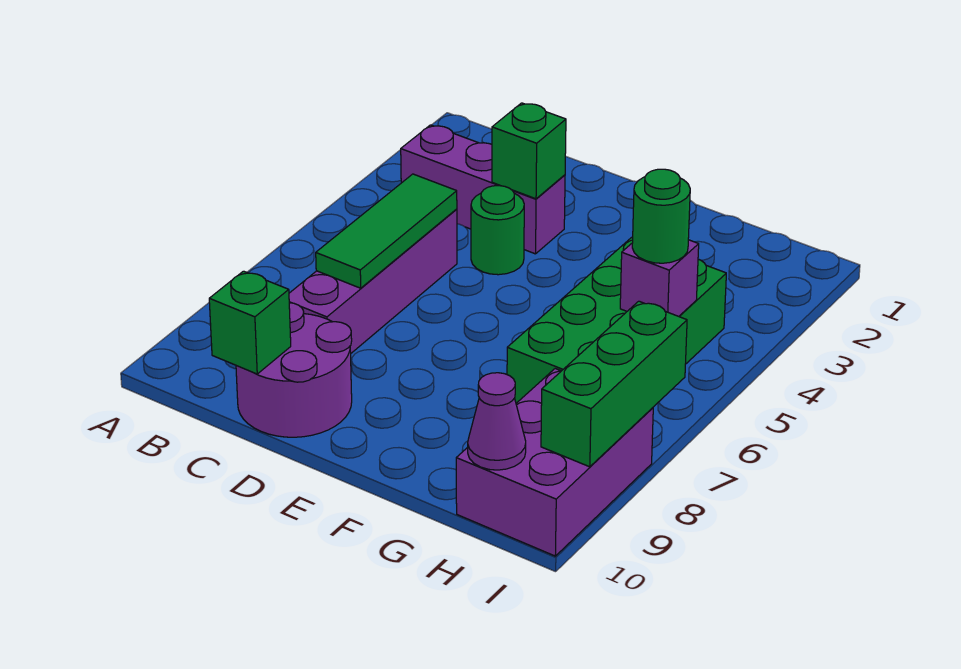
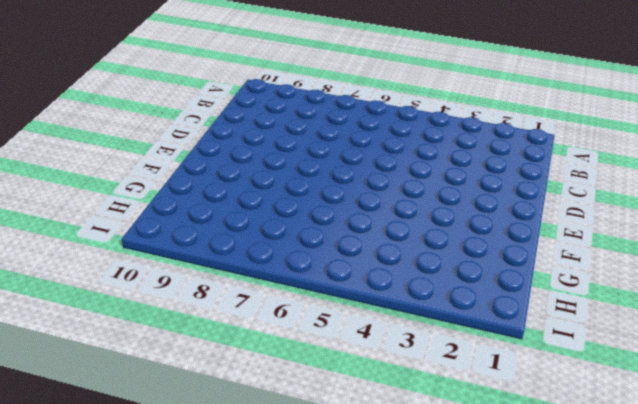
none -> purple brick B3:D3 level 1
none -> purple brick C5:C8 level 1
none -> purple round brick C9:D10 level 1

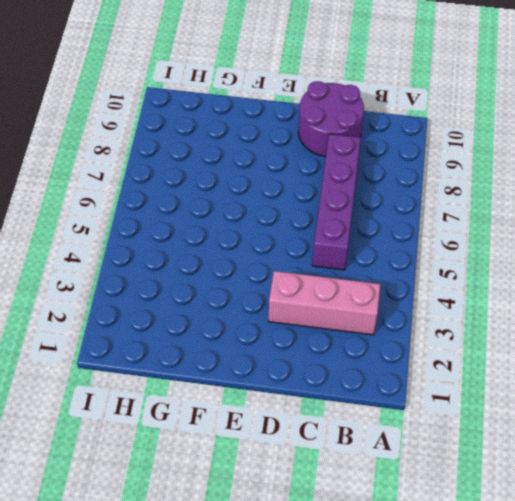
pink brick B3:D3 level 1 -> purple brick B3:D3 level 1
none -> green round brick D4 level 1
none -> green brick G4:H7 level 1
none -> purple brick H8:I10 level 1

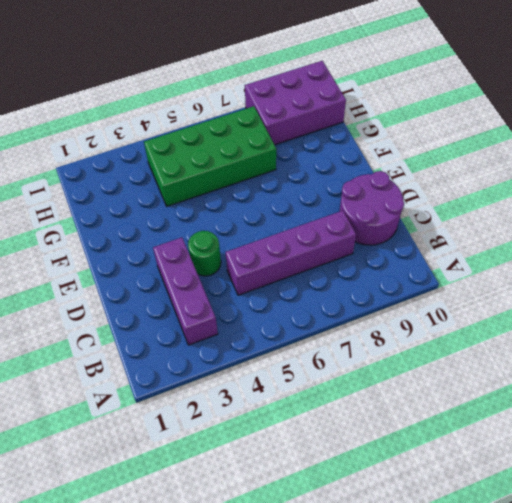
none -> green tile C5:C7 level 2
none -> green brick C10 level 2
none -> green brick D3 level 2

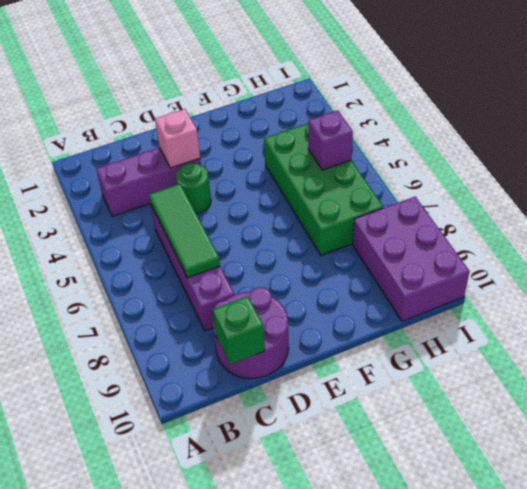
pink brick D3 level 2 -> green brick D3 level 2
none -> purple cone H10 level 2
none -> green brick I7:I9 level 2
none -> green round brick H5 level 3

